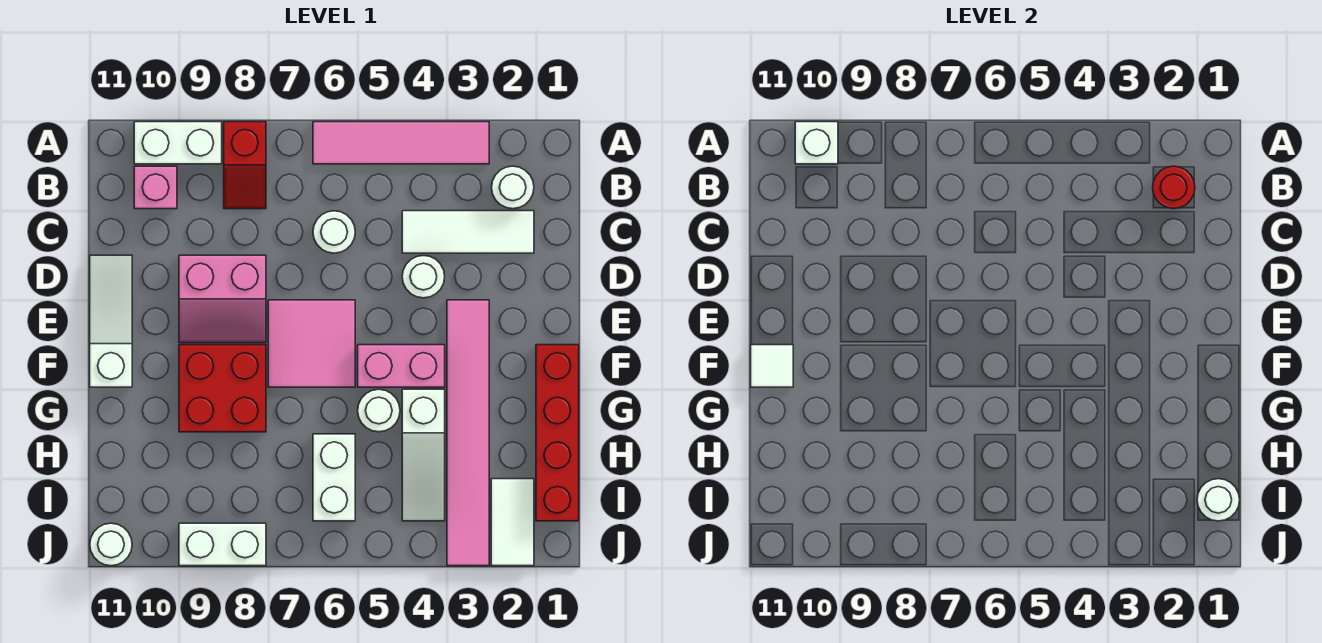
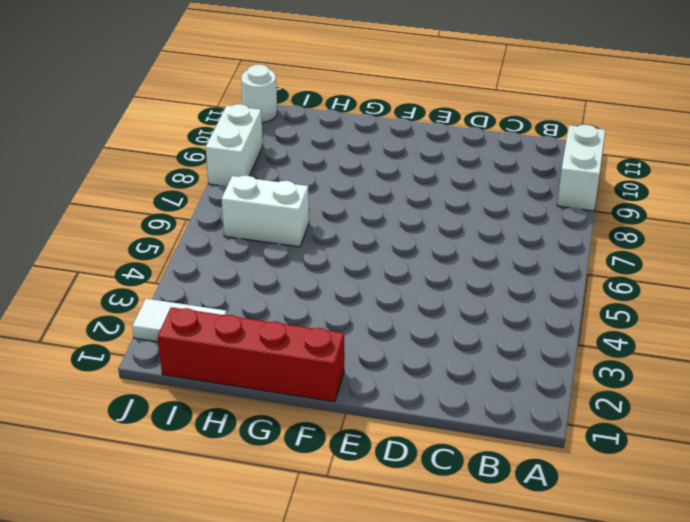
none -> pink tile A3:A6 level 1
none -> red slope A8:B8 level 1 top A
none -> white round brick B2 level 1

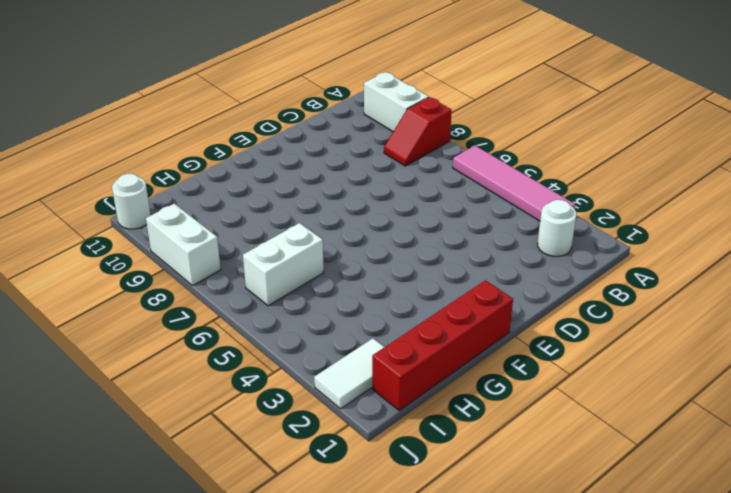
none -> pink brick B10 level 1
none -> white tile C2:C4 level 1
none -> white round brick C6 level 1

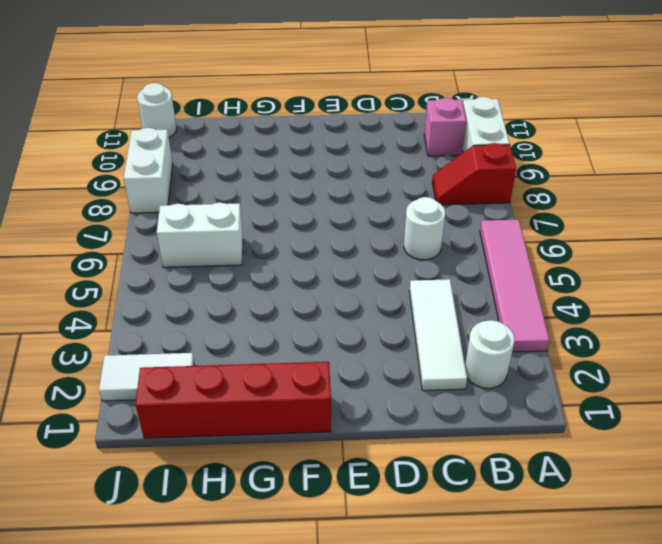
none -> white round brick D4 level 1
none -> pink slope D8:E9 level 1 top D
none -> white slope D11:F11 level 1 top F

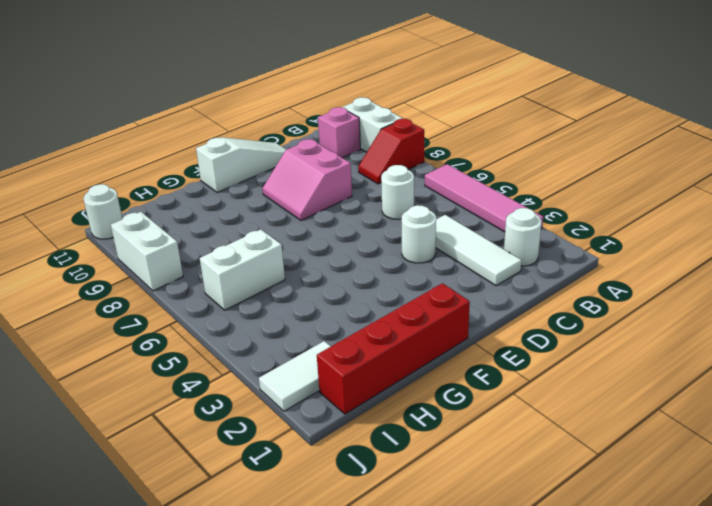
none -> pink tile E3:J3 level 1
none -> pink tile E6:F7 level 1
none -> pink brick F4:F5 level 1

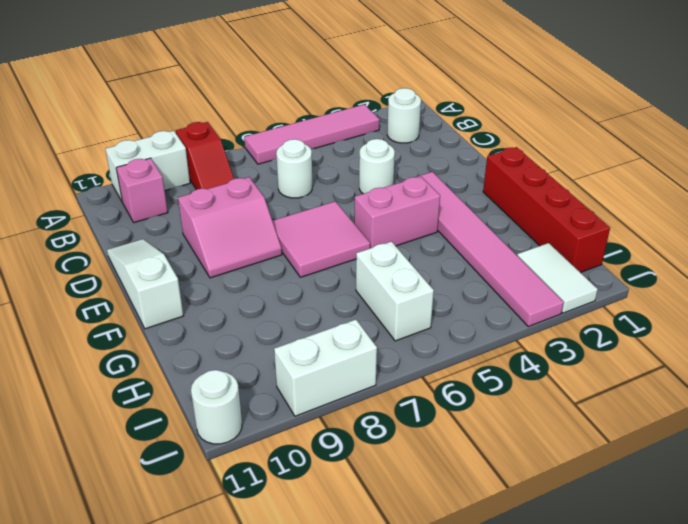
none -> white tile C2:C4 level 1
none -> red brick F8:G9 level 1
none -> white slope G4:I4 level 1 top G

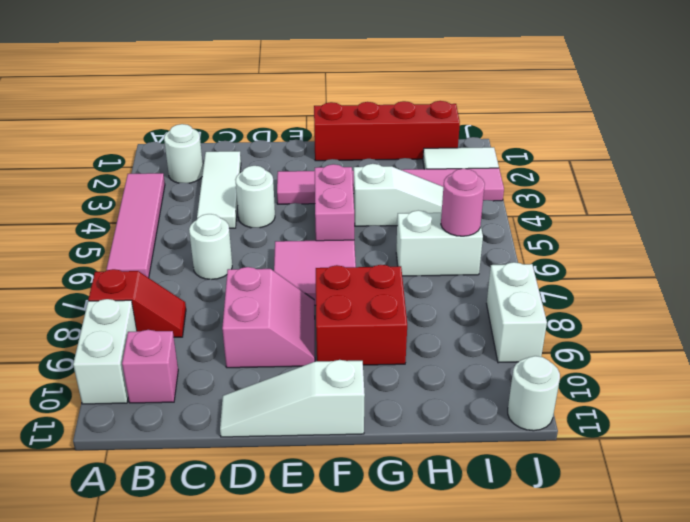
pink round brick I6 level 2 -> none
none -> white round brick G5 level 1
none -> white brick A10 level 2
none -> red round brick B2 level 2

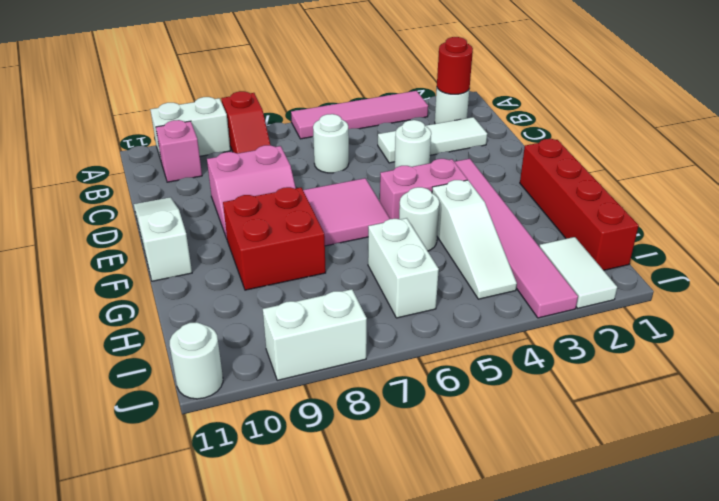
none -> white brick A10 level 2
none -> white tile F11 level 2
none -> white round brick I1 level 2

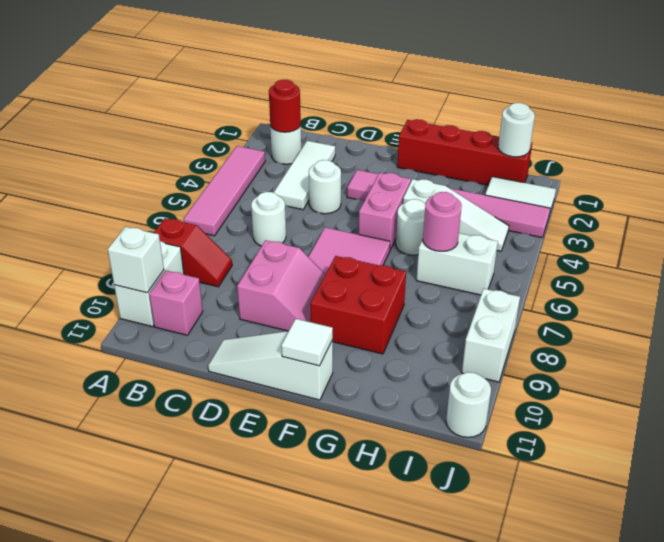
pink round brick H6 level 2 -> none

